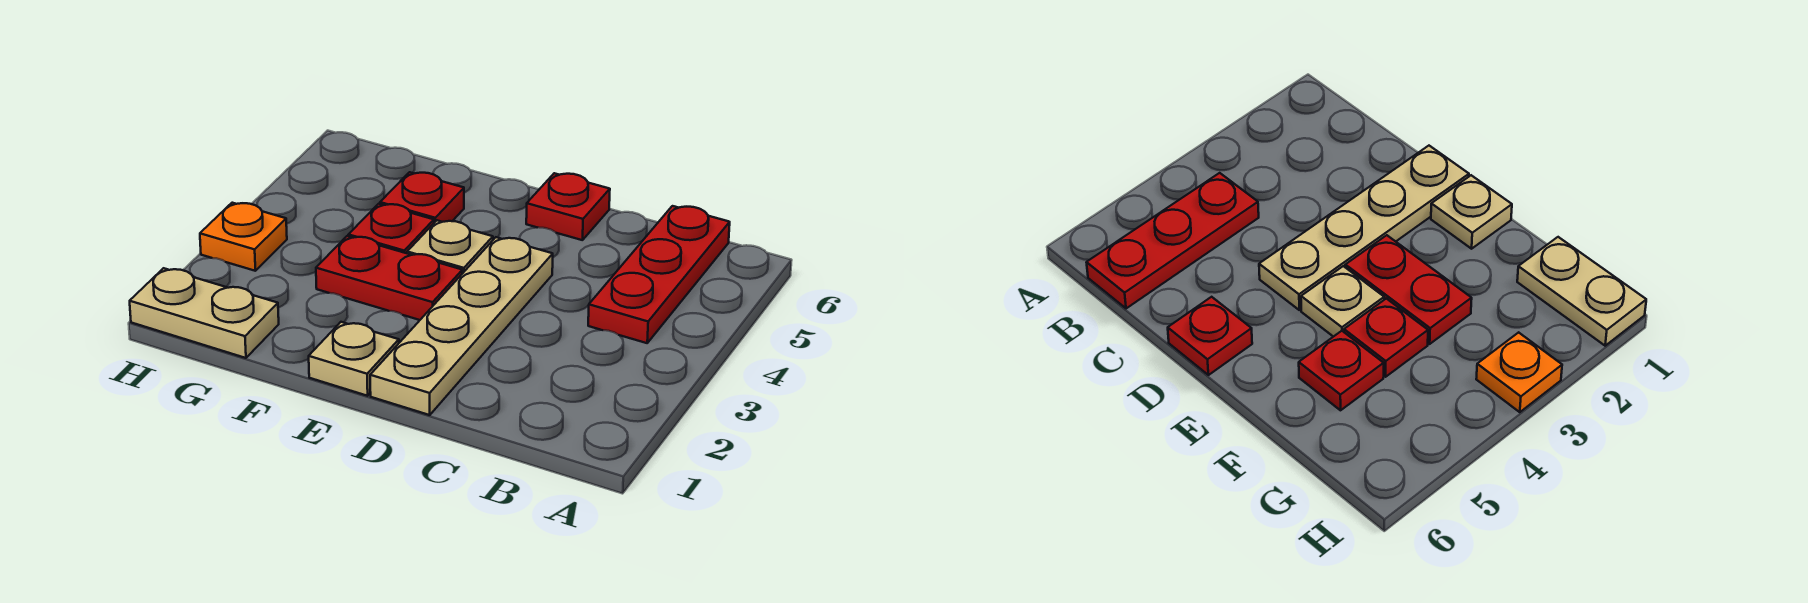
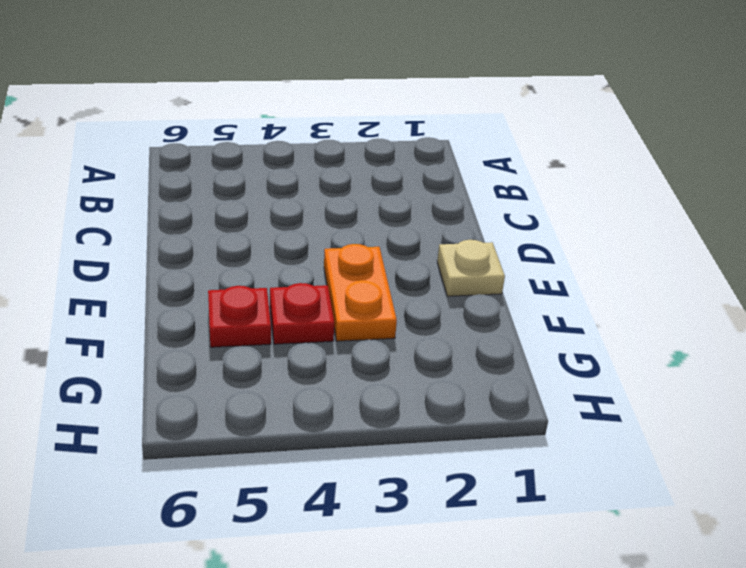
orange plate E3:F3 level 1 -> red plate E3:F3 level 1
none -> red plate B4:B6 level 1
none -> tan plate D1:D4 level 1

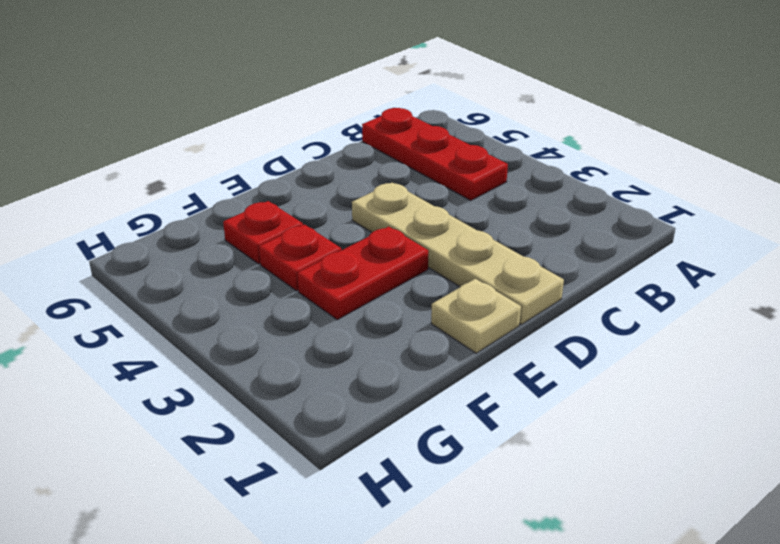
none -> red plate D6 level 1
none -> tan plate E4 level 1

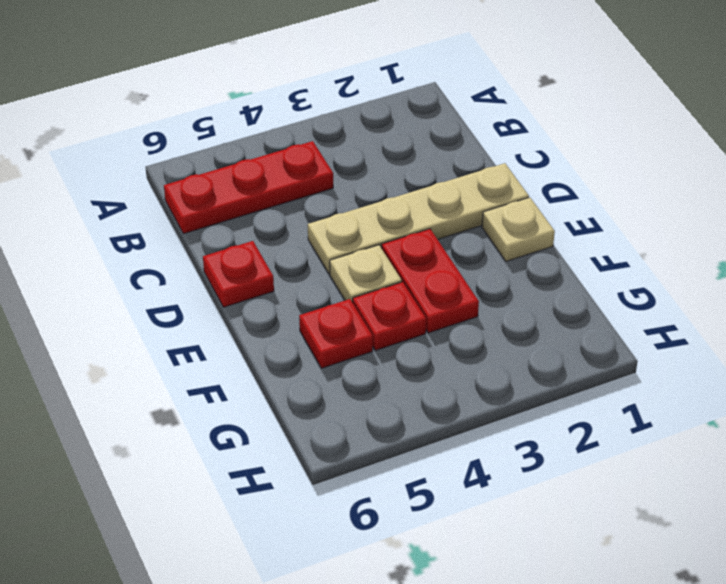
none -> tan plate G1:H1 level 1
none -> orange plate H3 level 1

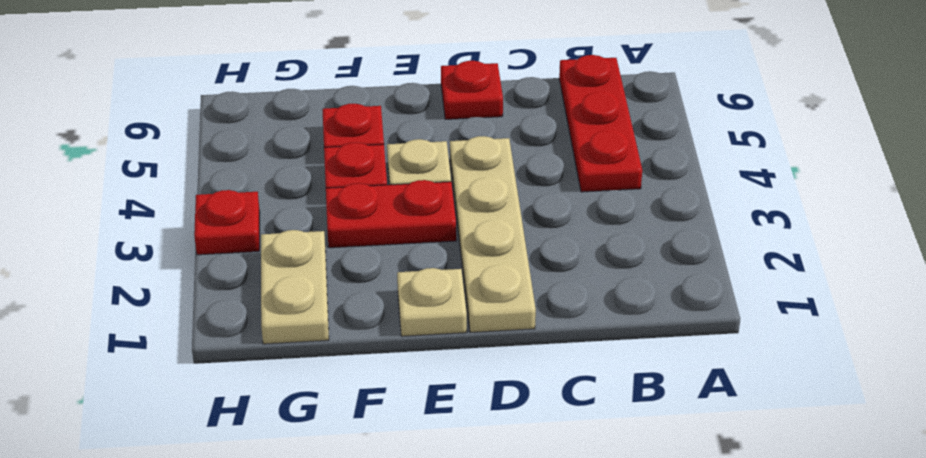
tan plate G1:G2 level 1 -> tan plate G1:H1 level 1
red plate H3 level 1 -> orange plate H3 level 1

